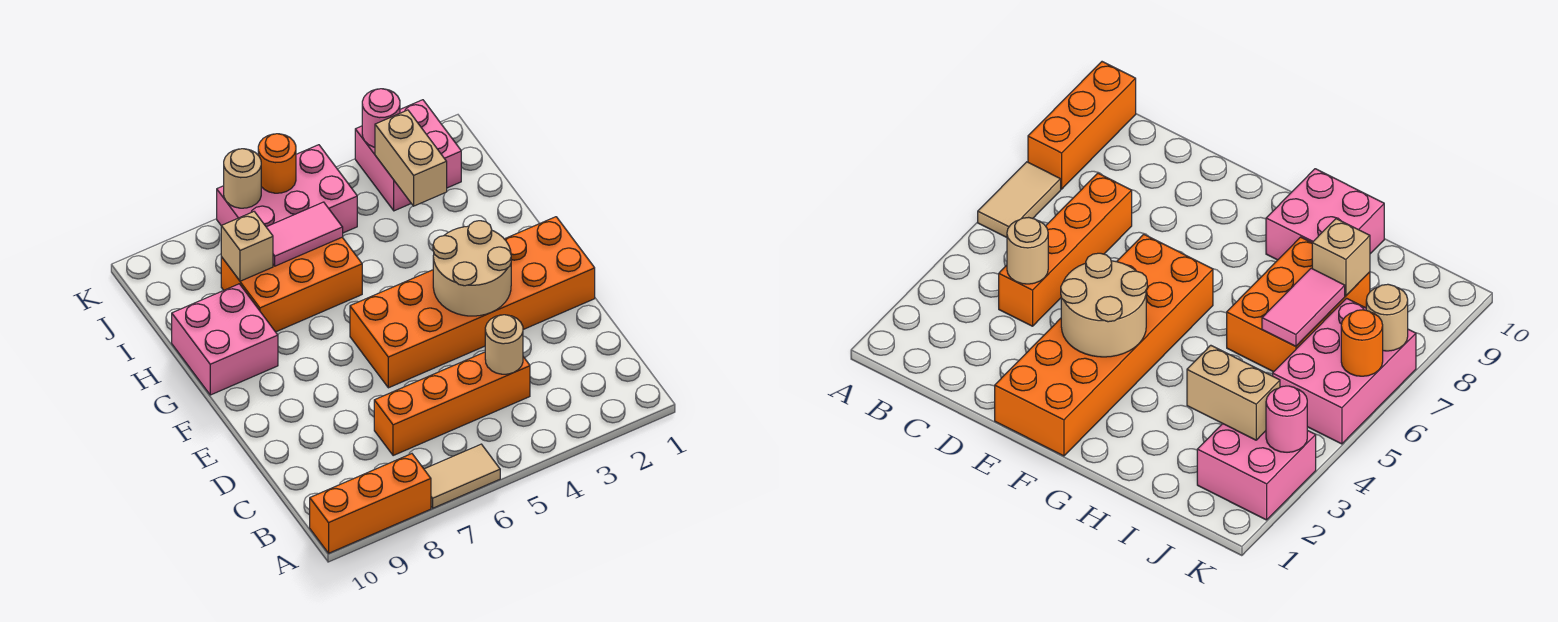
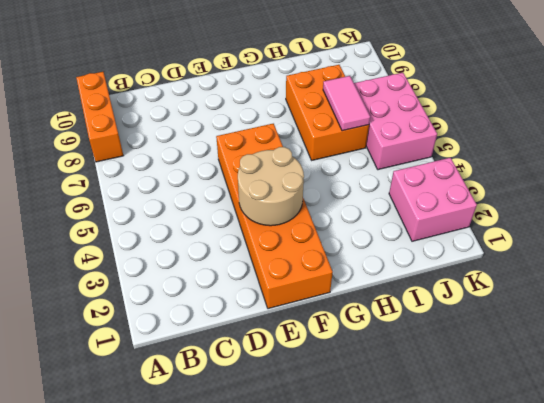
none -> tan tile A6:A7 level 1
none -> orange brick C4:C7 level 1
none -> pink brick G9:H10 level 1

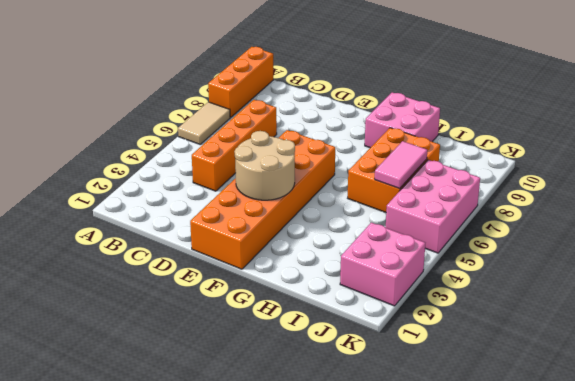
none -> tan round brick C4 level 2
none -> tan brick I3:J3 level 2
none -> tan brick I8 level 2

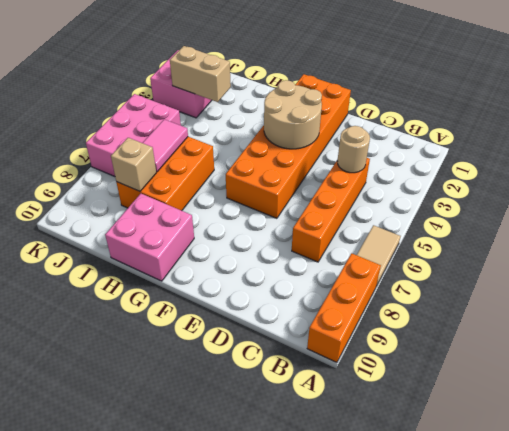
none -> pink round brick K3 level 2
none -> orange round brick K6 level 2
none -> tan round brick K7 level 2

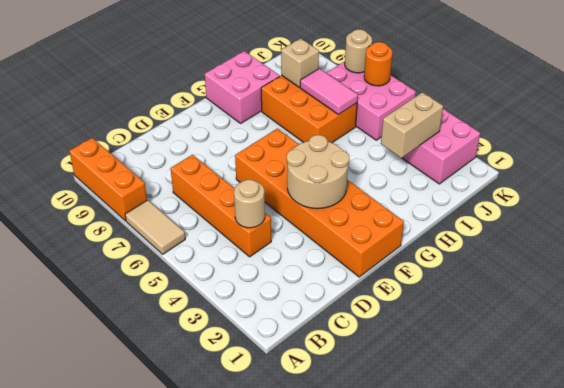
none -> pink round brick K3 level 2

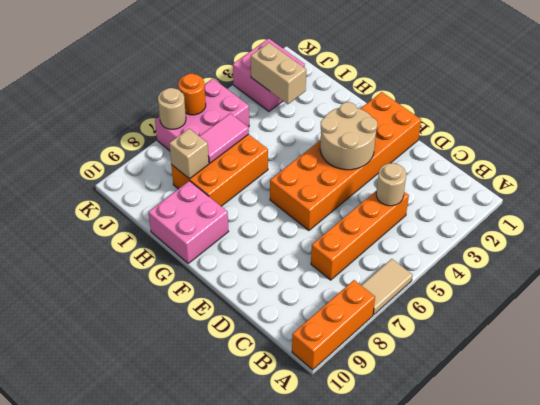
none -> pink round brick K3 level 2

